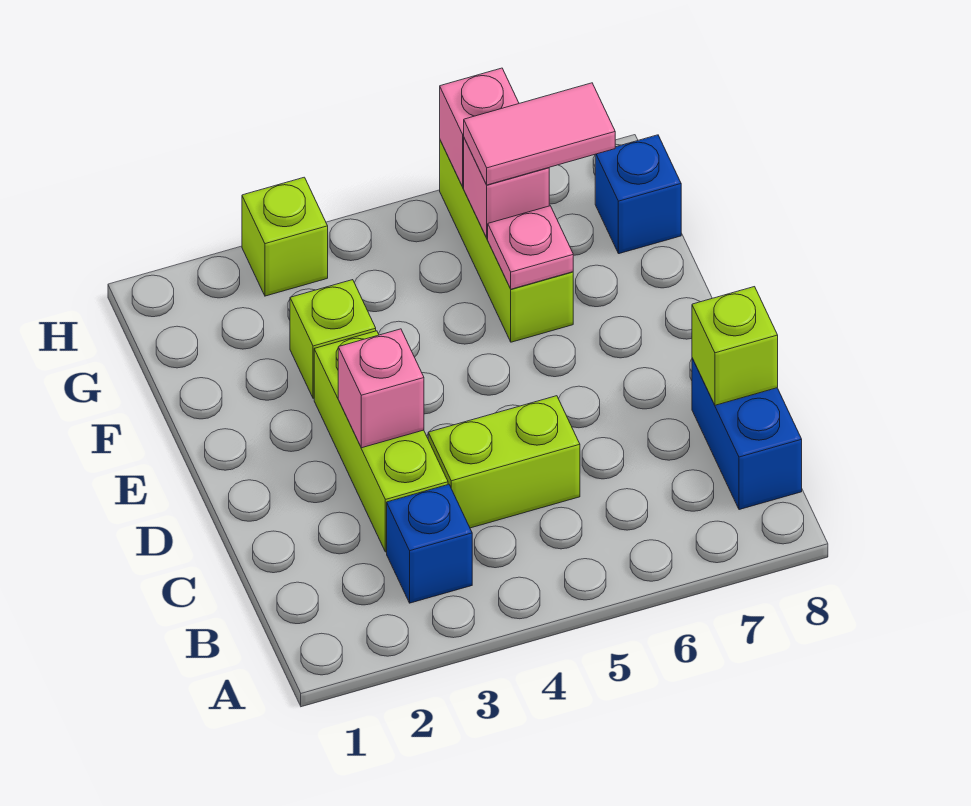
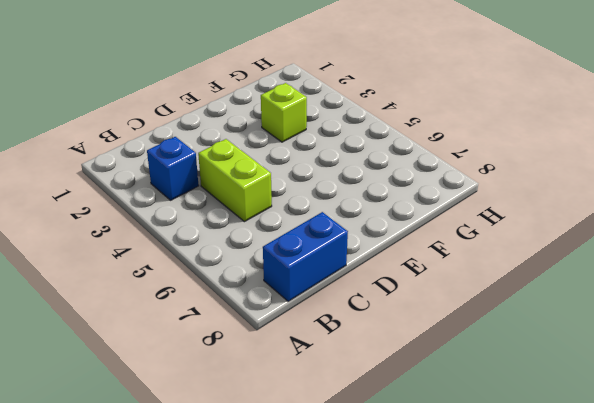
none -> lime brick C3:E3 level 1
none -> lime brick F6:H6 level 1
none -> blue brick G8 level 1

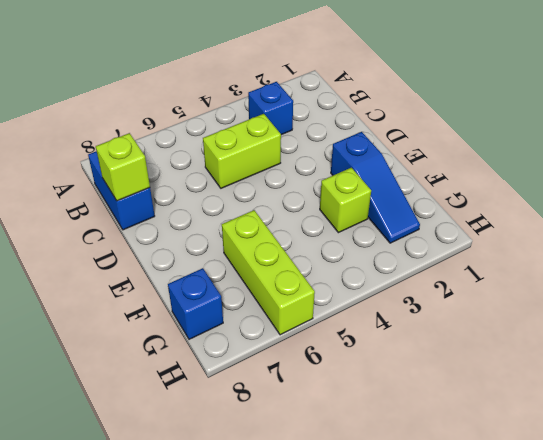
blue slope E2:G2 level 1 top E -> none
none -> lime brick C3:E3 level 1
none -> lime brick H3 level 1
none -> pink brick D3 level 2

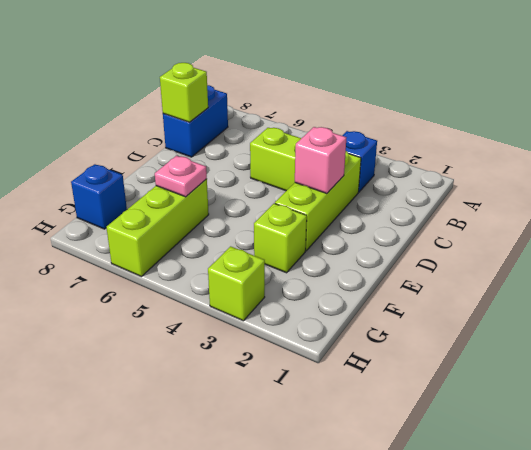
none -> pink brick G6 level 2
none -> pink brick H6 level 2
none -> pink tile G6:G7 level 3

